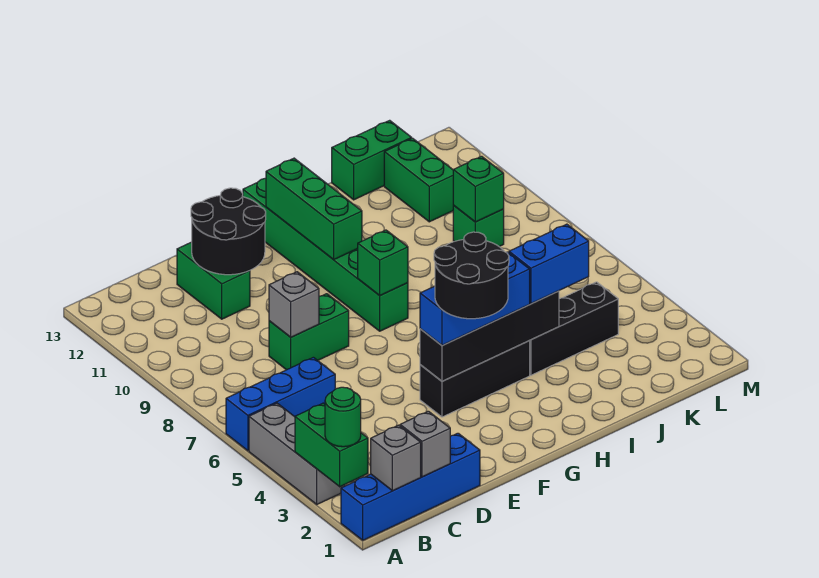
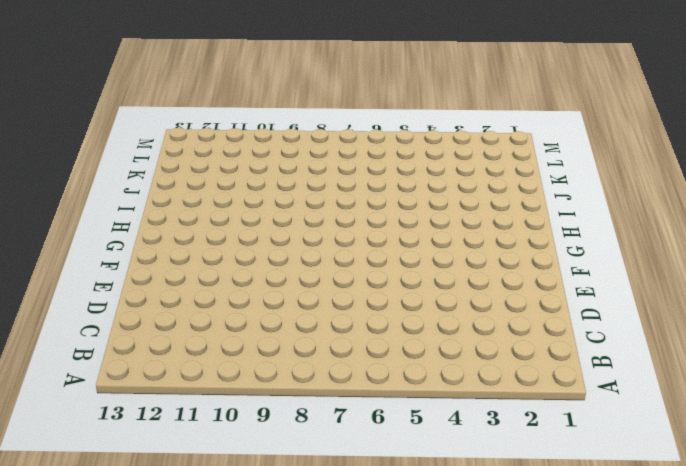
none -> blue brick A1:D1 level 1
none -> grey brick A3:A5 level 1
none -> blue brick A6:C6 level 1

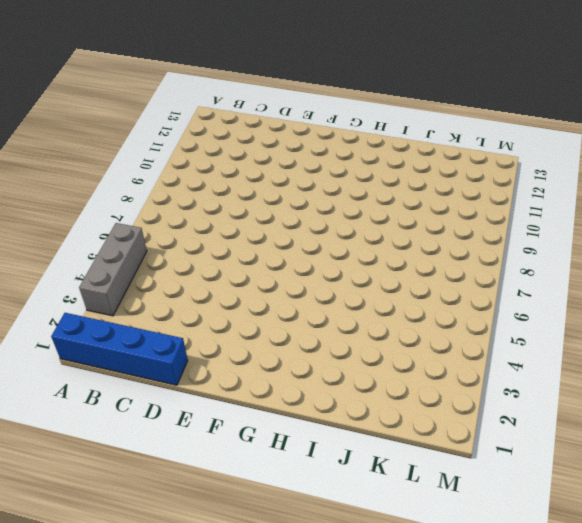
none -> blue brick A6:C6 level 1
none -> green brick D8:E8 level 1
none -> green brick D11:D12 level 1

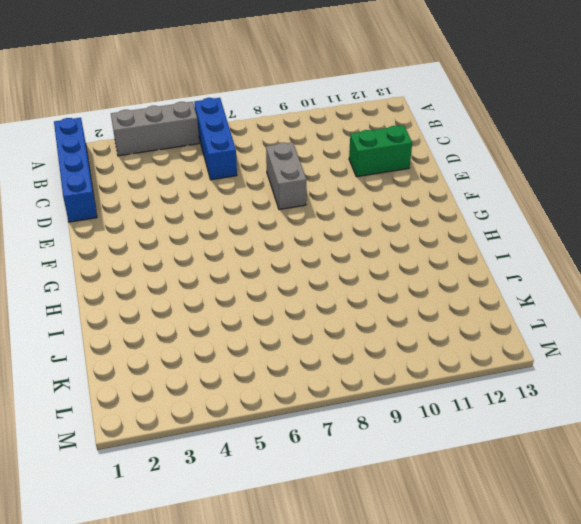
grey brick D8:E8 level 1 -> green brick D8:E8 level 1
none -> black brick F4:H4 level 1
none -> green brick G8:G13 level 1
none -> black brick I4:K4 level 1

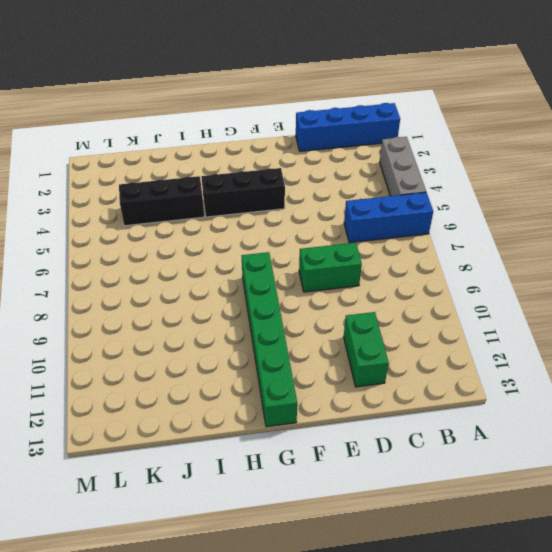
none -> green brick J13:K13 level 1
none -> green brick K9 level 1
none -> green brick K11:K12 level 1

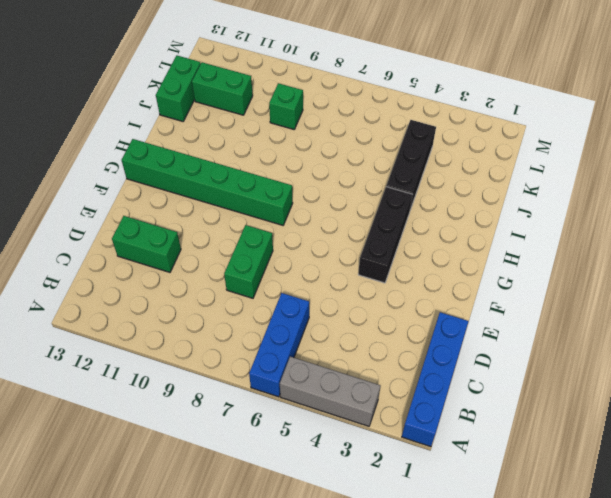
none -> green brick A2:A3 level 2
none -> grey brick B1 level 2
none -> grey brick C1 level 2

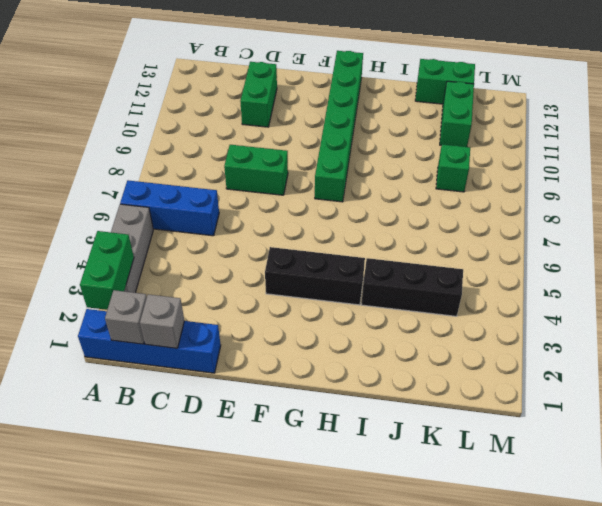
none -> grey brick D8 level 2
none -> black round brick D11:E12 level 2
none -> black brick F4:I4 level 2

